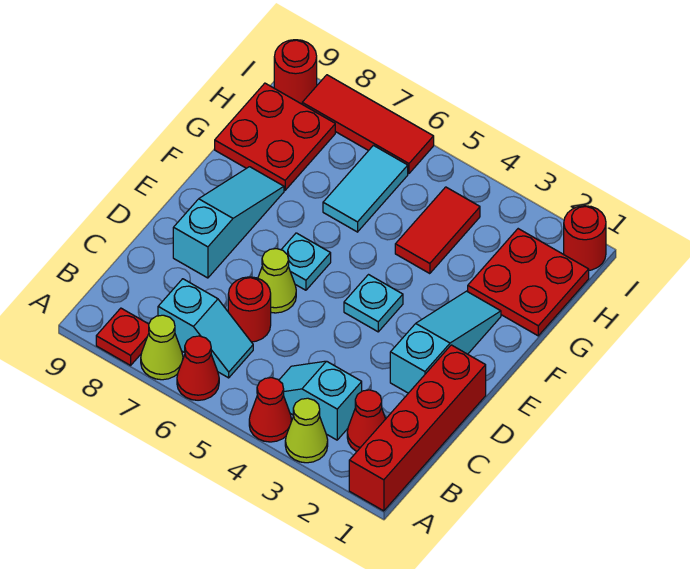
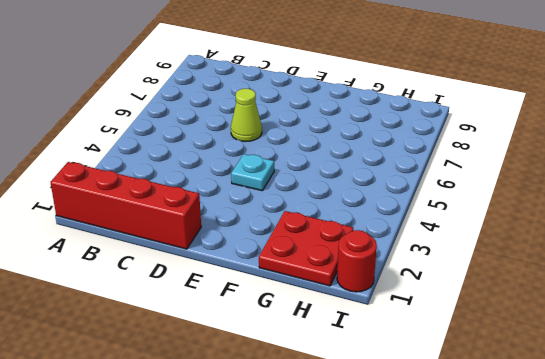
none -> lime cone A3 level 1
none -> red cone A4 level 1
none -> red cone A6 level 1

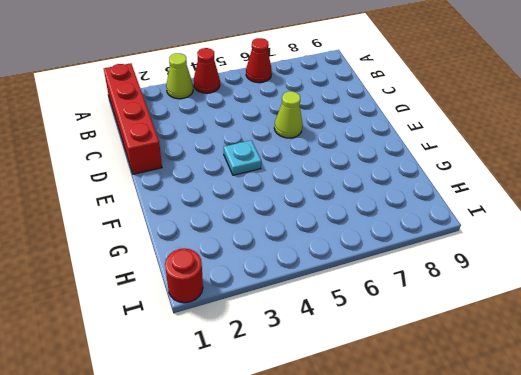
none -> lime cone A7 level 1
none -> red plate A8 level 1
none -> red cone B2 level 1

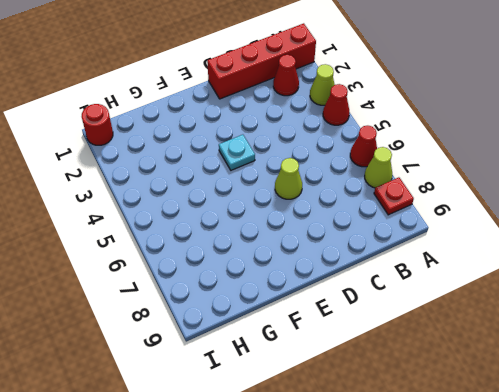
none -> cyan slope B3:B4 level 1 top 3
none -> cyan slope B6:B7 level 1 top 7
none -> red round brick C6 level 1

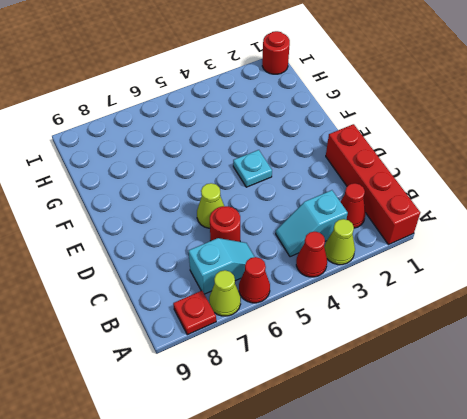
none -> cyan slope D2:F2 level 1 top D
none -> cyan slope D8:F8 level 1 top D
none -> cyan plate E6 level 1

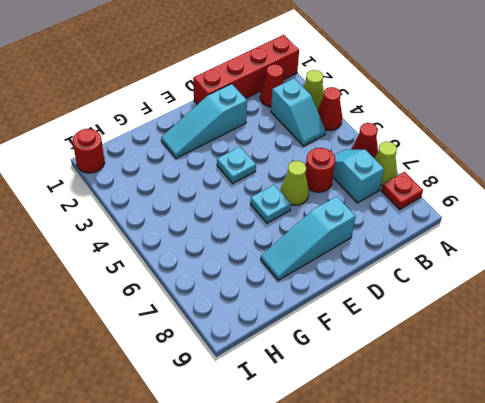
none -> red plate G1:H2 level 1
none -> red tile G4:H4 level 1
none -> cyan tile G6:H6 level 1

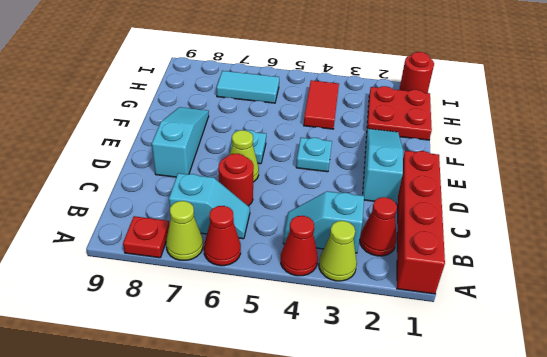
cyan tile H6:H7 level 1 -> cyan tile G6:H6 level 1
none -> red plate G8:H9 level 1
none -> red tile I6:I8 level 1
none -> red round brick I9 level 1

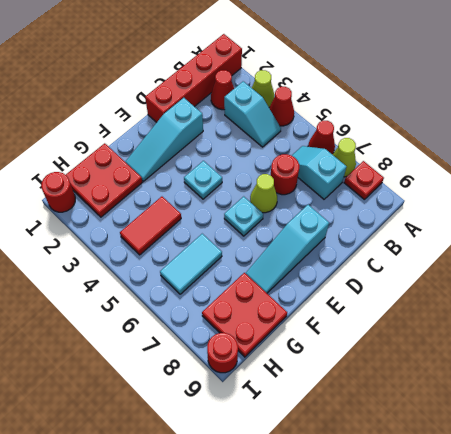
none -> red tile I6:I8 level 1

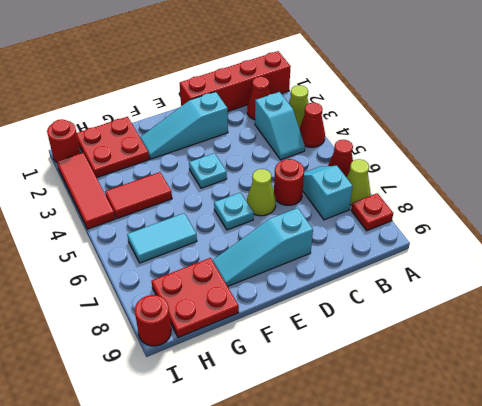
red tile I2:I4 level 1 -> red tile I6:I8 level 1

